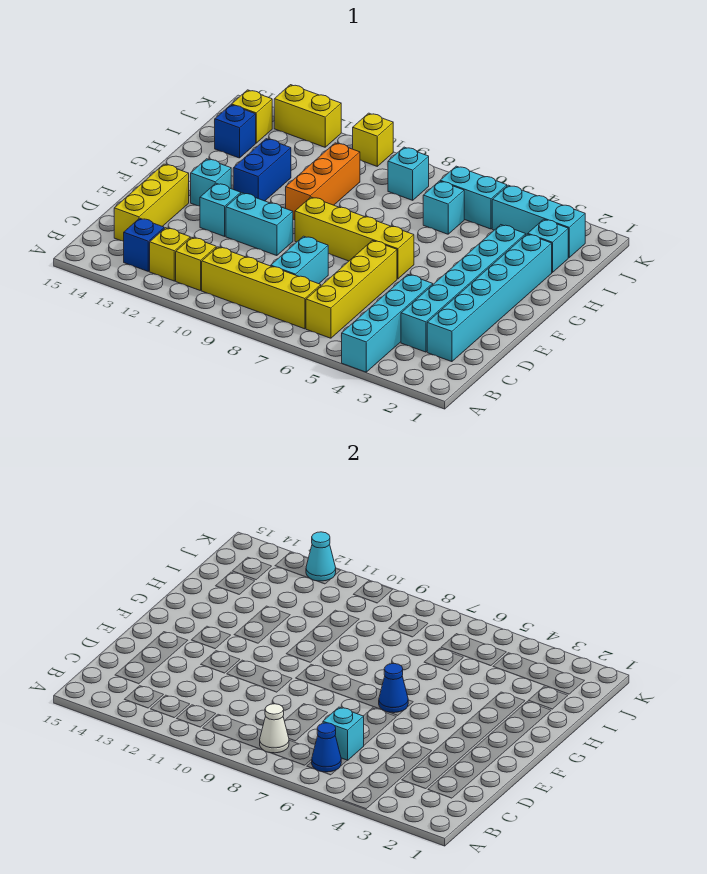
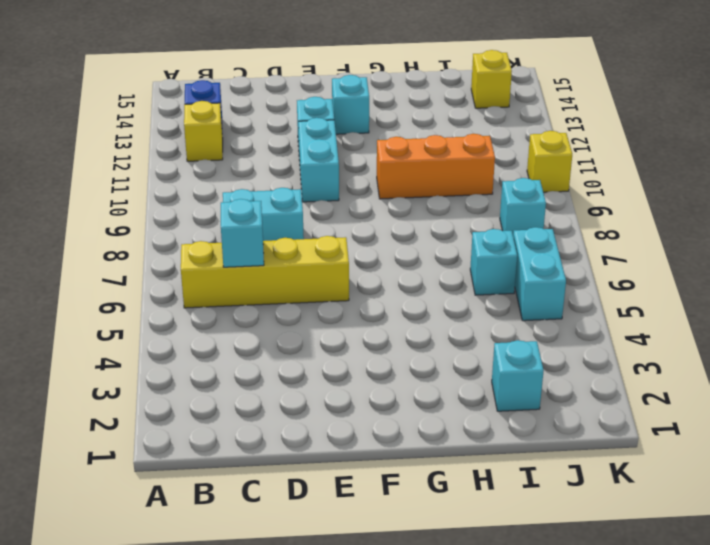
none -> cyan brick A4:D4 level 1
none -> yellow brick B7:B10 level 1
none -> yellow brick B11 level 1
none -> cyan brick C2:H2 level 1

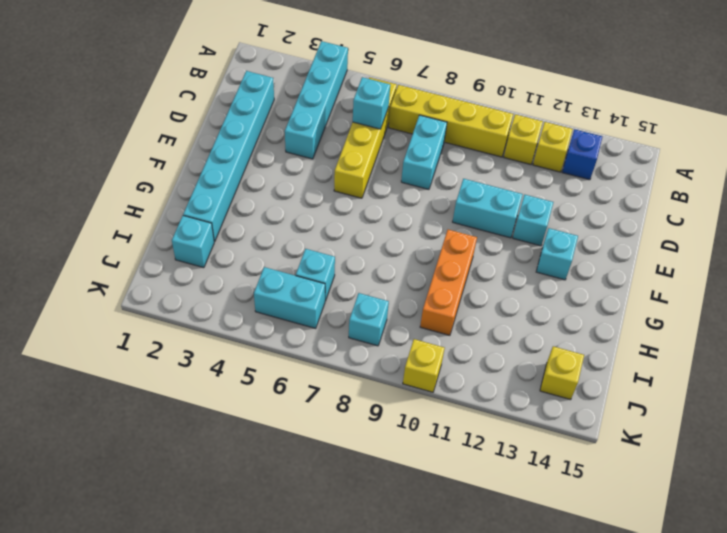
none -> cyan brick C3:H3 level 1
none -> yellow brick C14:E14 level 1
none -> yellow brick F6:F9 level 1
none -> blue brick G12:H12 level 1

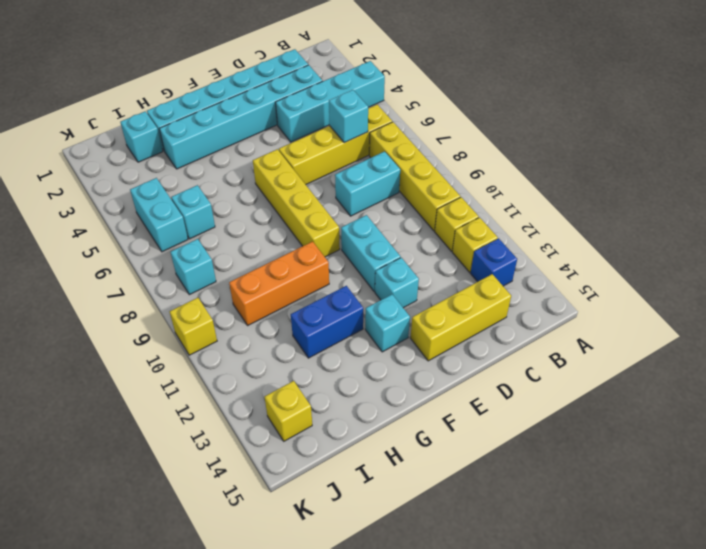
none -> blue brick I14 level 1
none -> cyan brick J2:J4 level 1
none -> yellow brick K12:K13 level 1
none -> blue cone B6 level 2

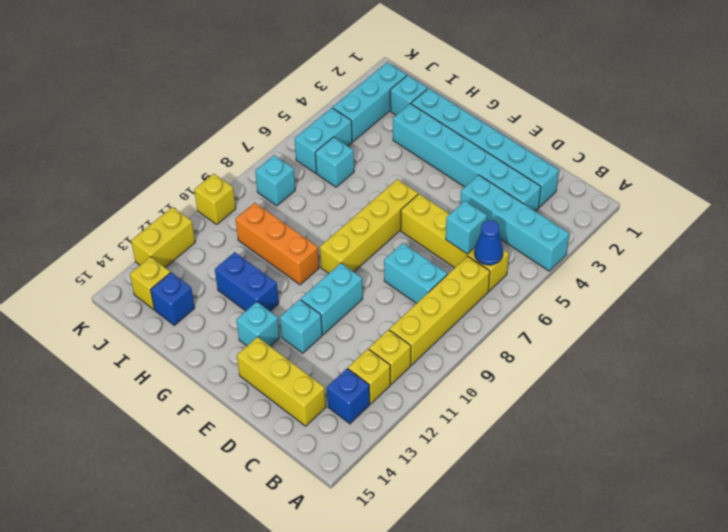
none -> white cone B8 level 2
none -> blue cone F6 level 2
none -> cyan cone K12 level 2

